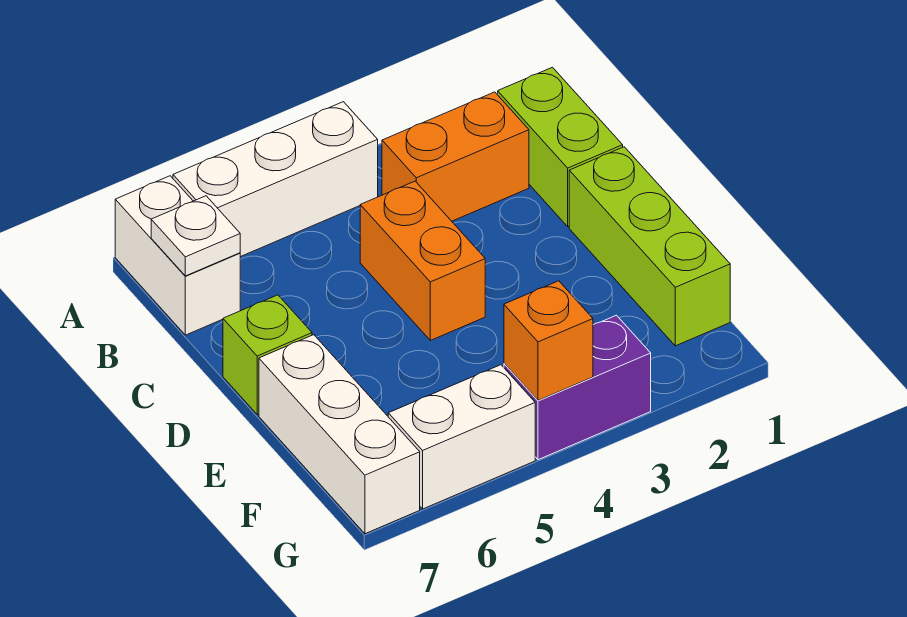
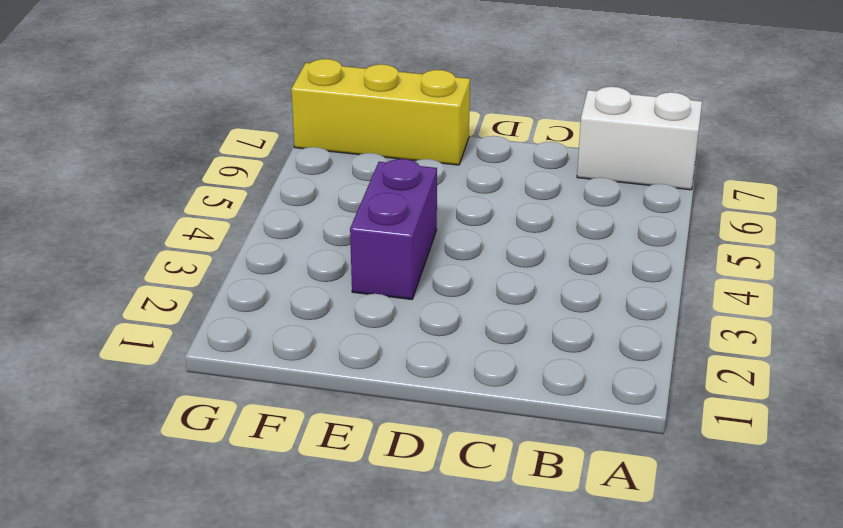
purple brick E3:E4 level 1 -> purple brick G3:G4 level 1
yellow brick E7:G7 level 1 -> white brick E7:G7 level 1
none -> white brick A4:A6 level 1
none -> lime brick B1:C1 level 1
none -> orange brick B2:B3 level 1

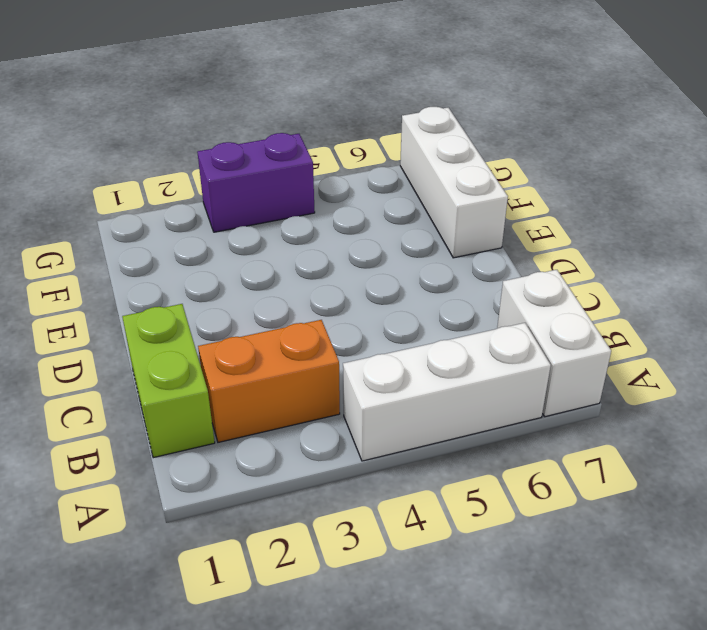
none -> orange brick C4:D4 level 1
none -> lime brick D1:F1 level 1
none -> lime brick D7 level 1

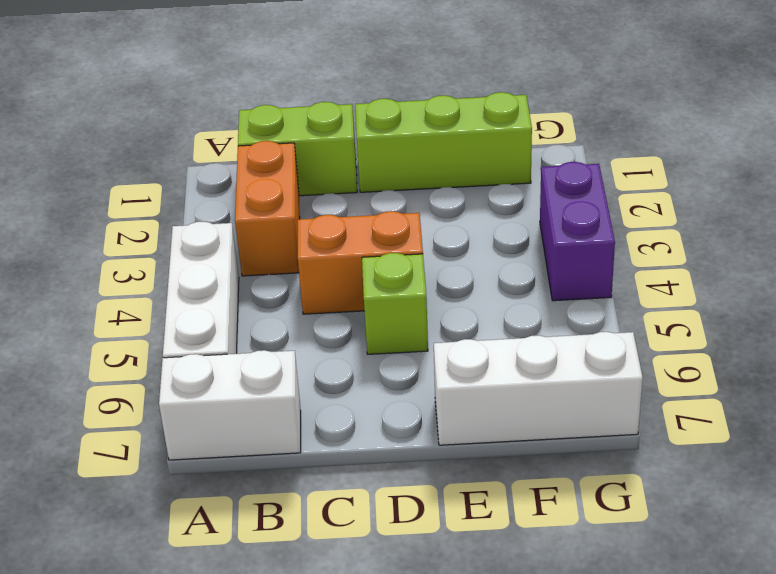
lime brick D5 level 1 -> lime brick D7 level 1
none -> white brick G5:G6 level 1
none -> white plate B7 level 2
none -> orange brick G4 level 2

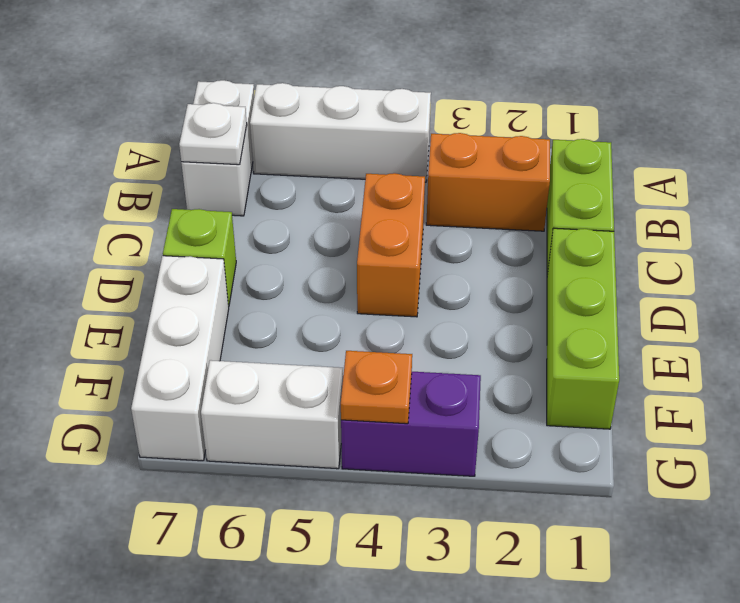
orange plate G4 level 2 -> orange brick G4 level 2

